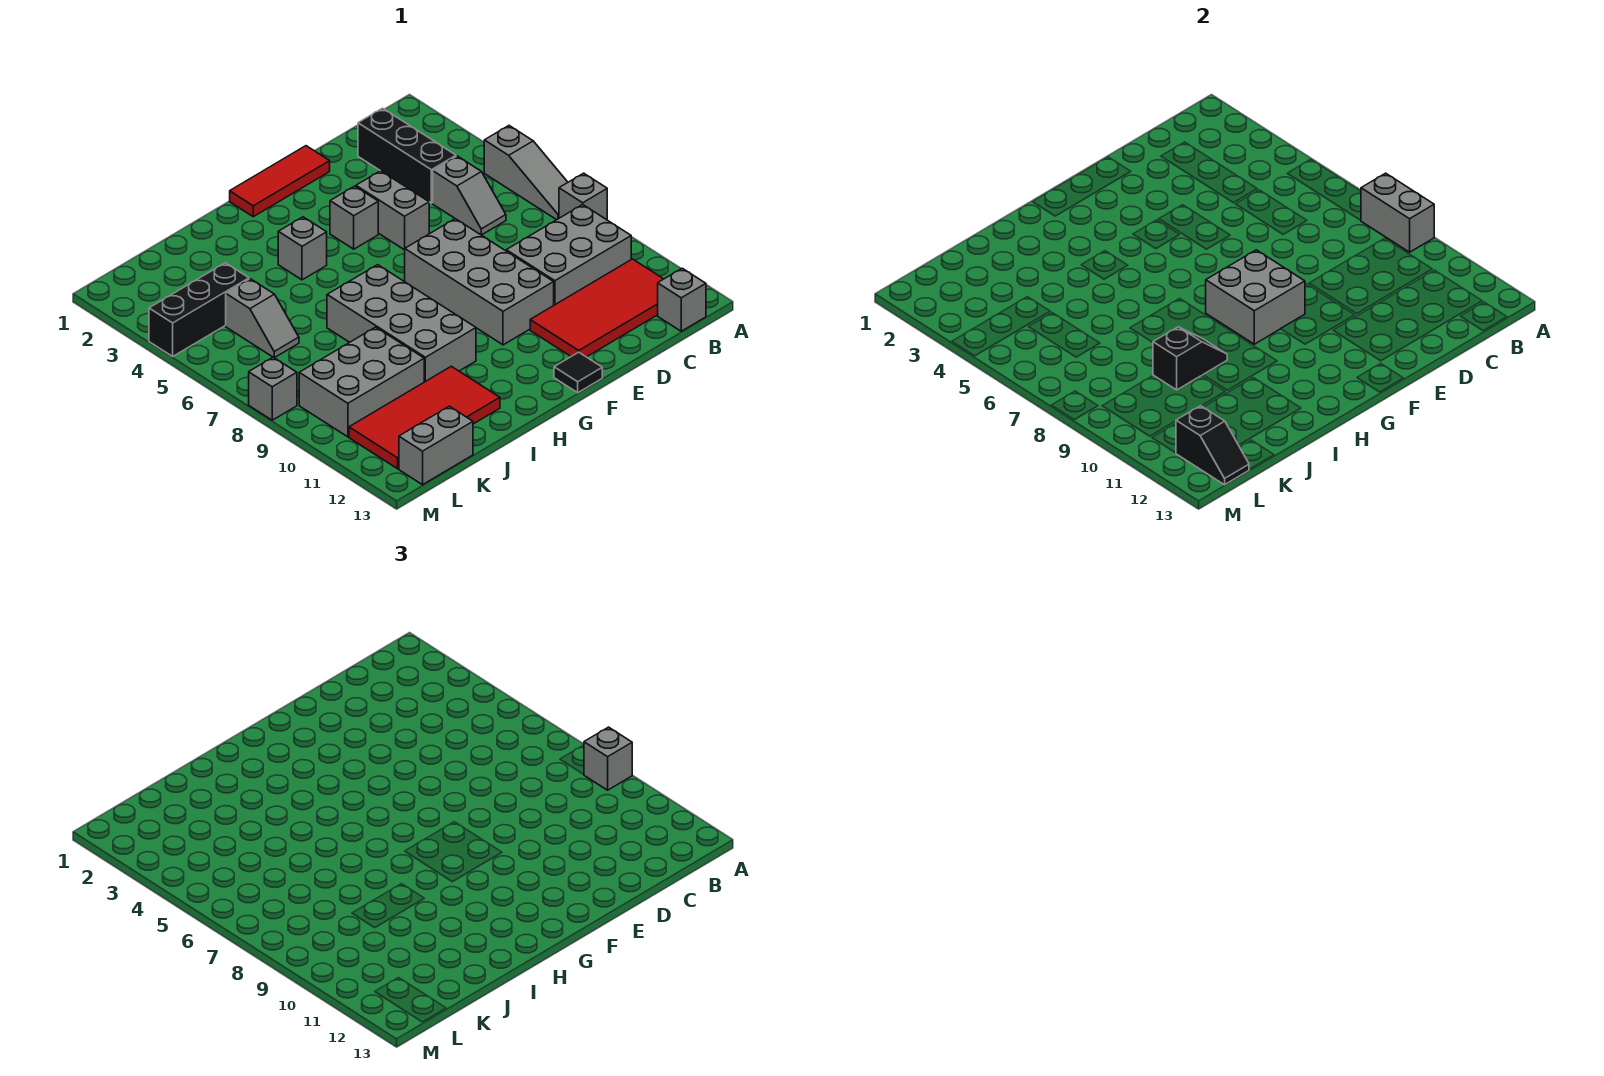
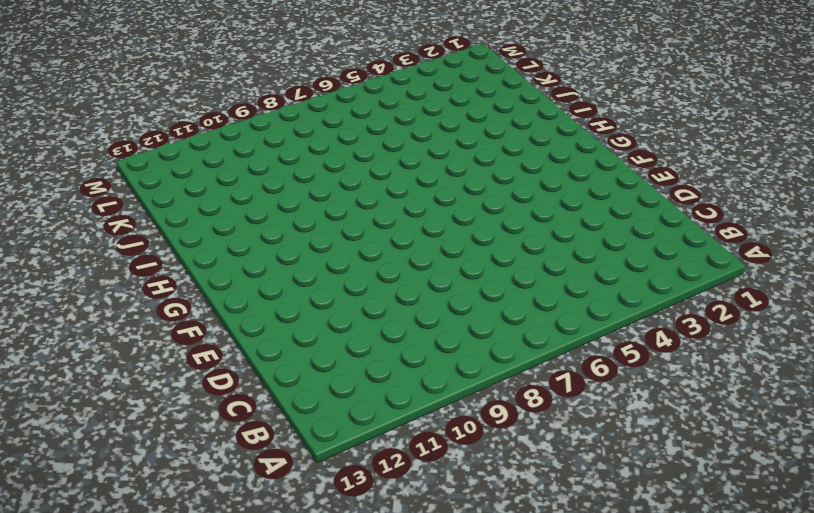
none -> grey slope A5:A7 level 1 top 5
none -> grey brick A8 level 1
none -> grey brick B9:D10 level 1

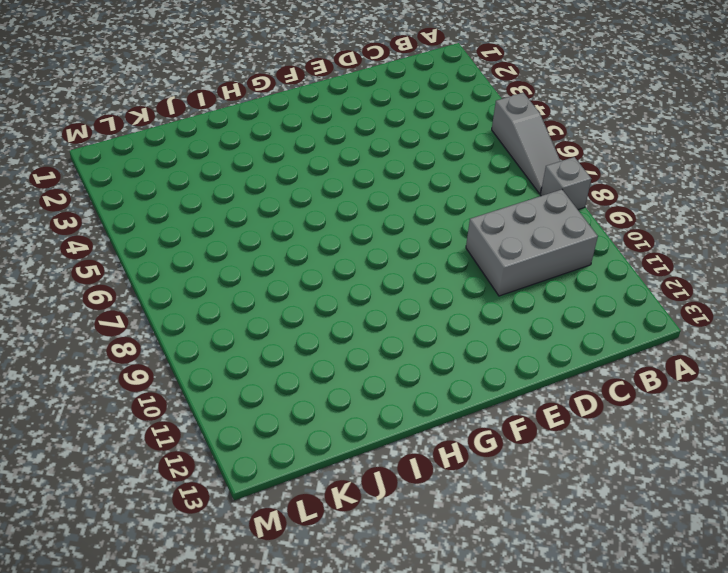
none -> red tile B11:E12 level 1
none -> grey brick B13 level 1
none -> black brick C2:C4 level 1

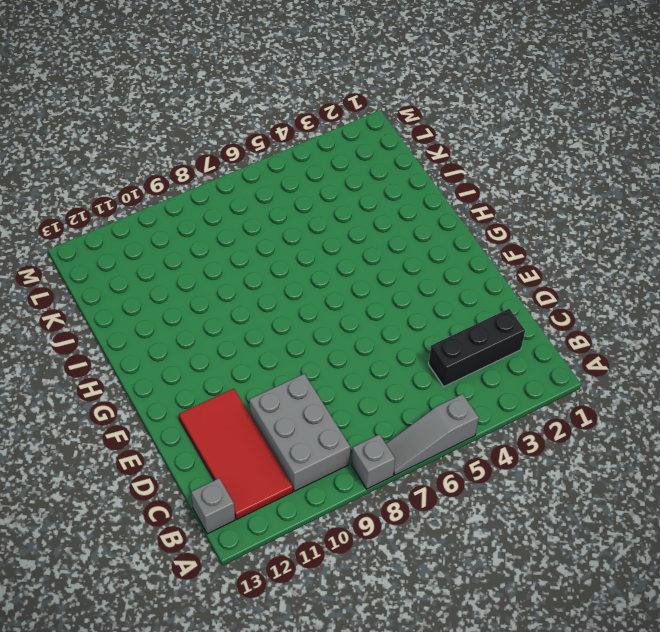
none -> grey slope C5:C6 level 1 top 5
none -> red tile E1:G1 level 1
none -> grey brick E4:E5 level 1

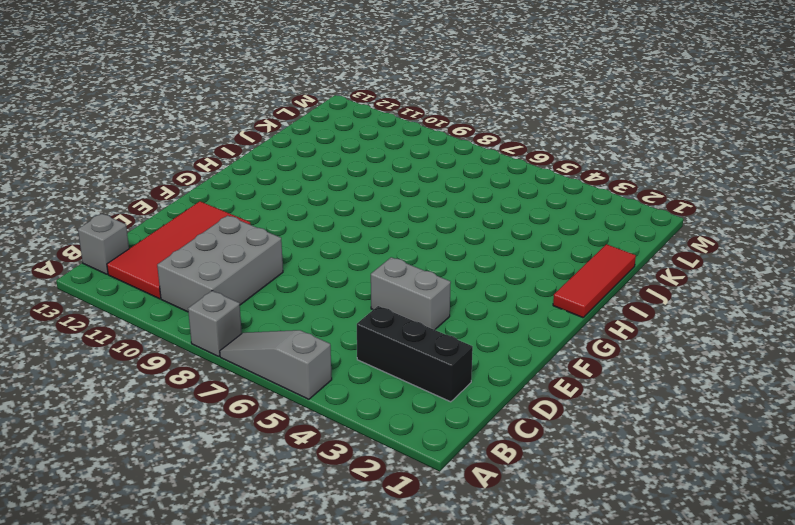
red tile H1:J1 level 1 -> red tile E1:G1 level 1
none -> grey slope C5:C6 level 1 top 5
none -> grey brick E7:F10 level 1
none -> grey brick F4 level 1

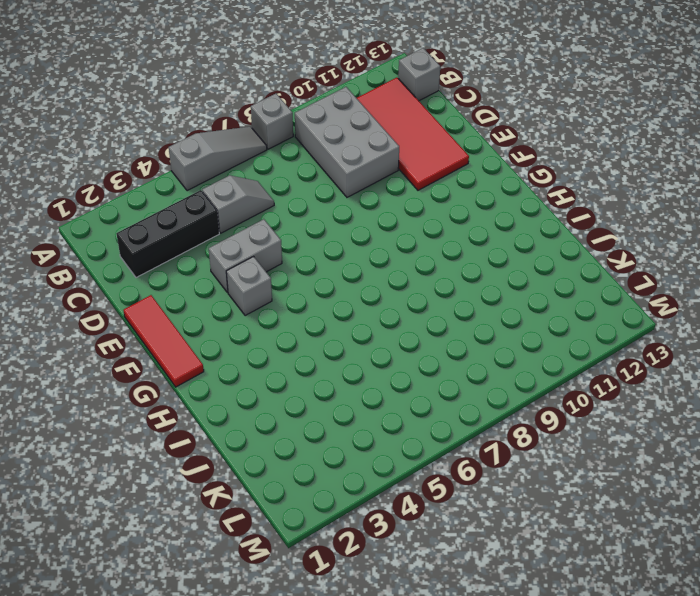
none -> grey brick E7:F10 level 1
none -> black tile F13 level 1
none -> grey brick H4 level 1

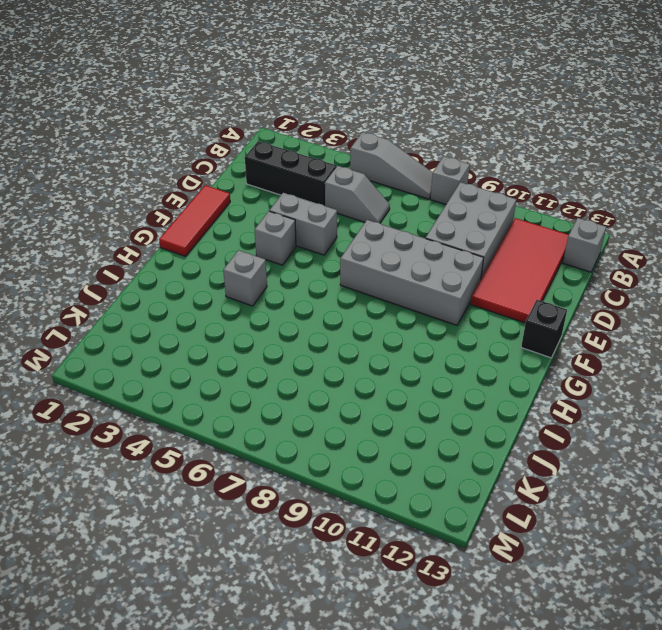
black brick F13 level 1 -> black tile F13 level 1
none -> grey brick H7:I10 level 1
none -> red tile I11:L12 level 1
none -> grey brick J9:L10 level 1

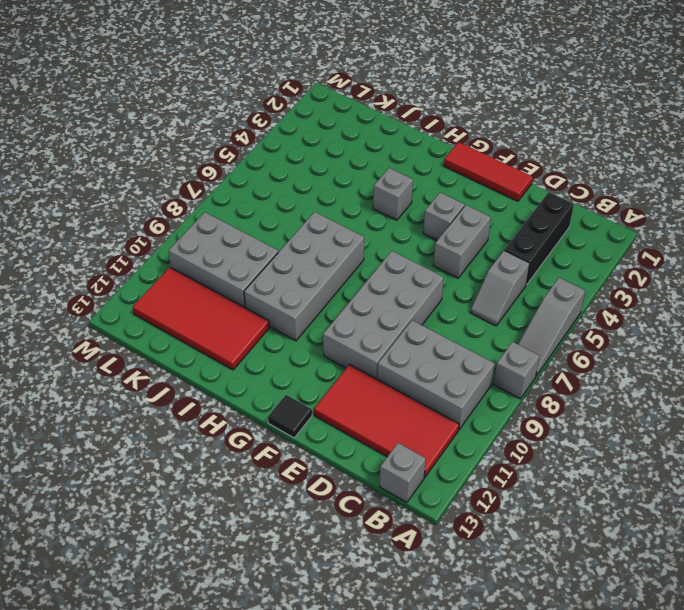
none -> black brick K4:M4 level 1
none -> grey slope K5:K6 level 1 top 5
none -> grey brick K13:L13 level 1

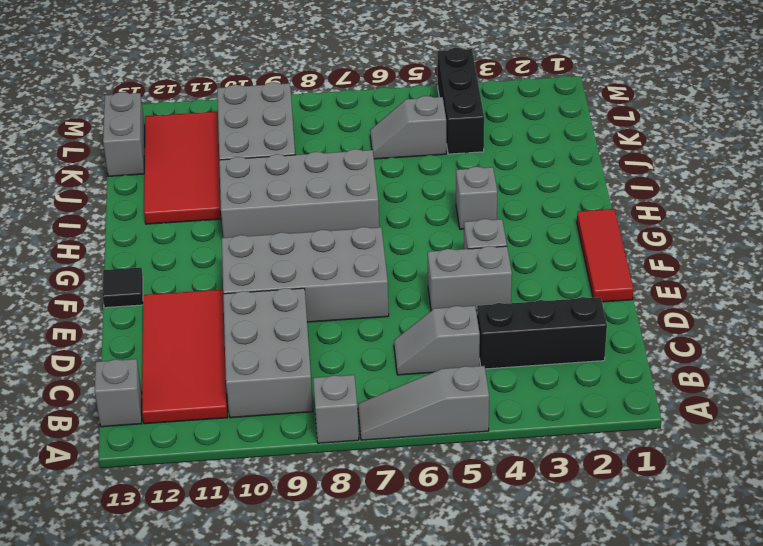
none -> grey brick M8 level 1
none -> grey brick A8:A9 level 2
none -> grey brick F8:G9 level 2

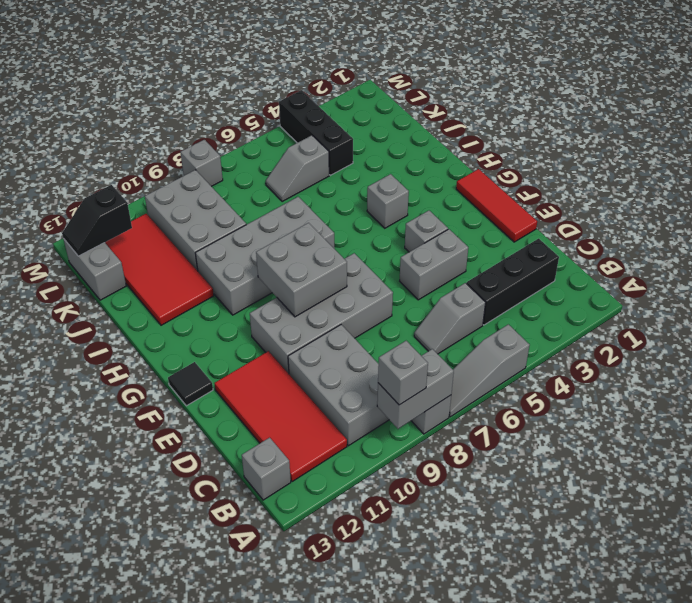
none -> black slope I9:J9 level 2 top J

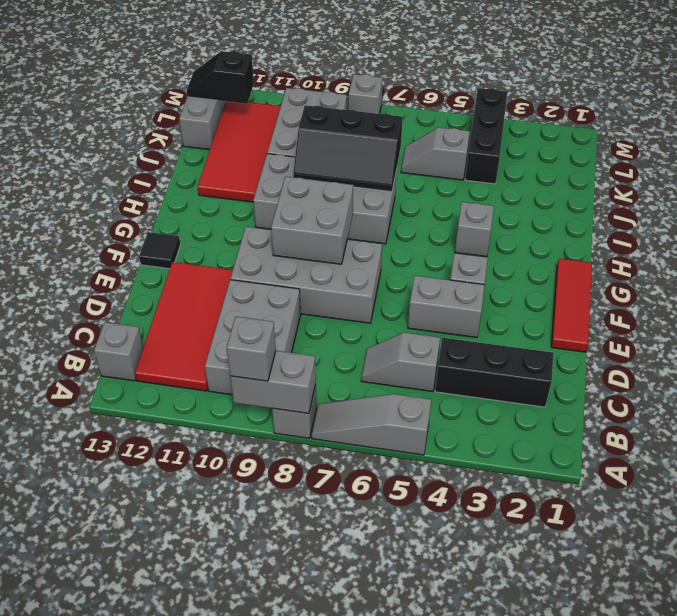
black slope I7:J9 level 2 top J -> black slope I9:J9 level 2 top J

